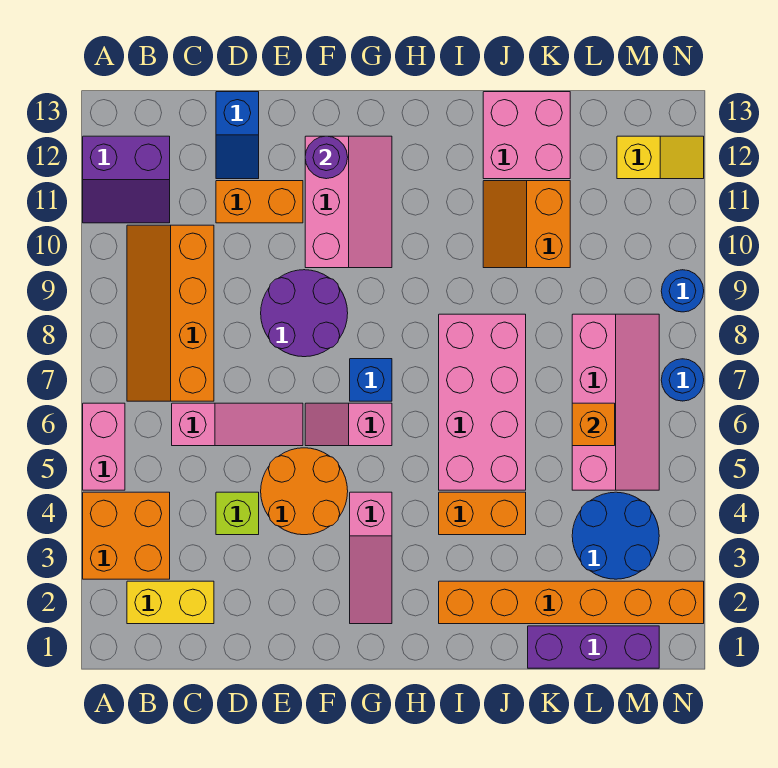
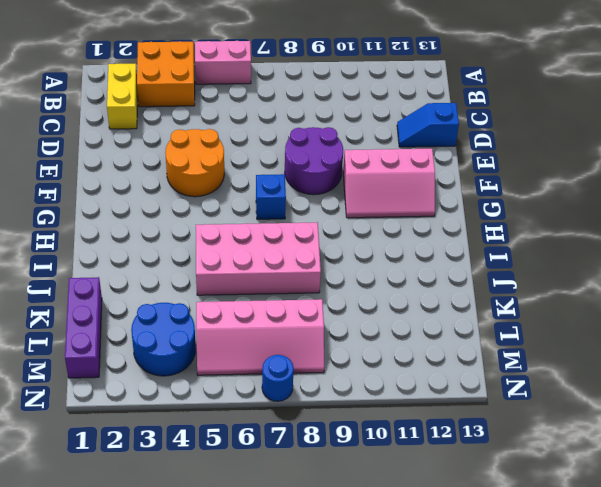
none -> purple slope A11:B12 level 1 top 12
none -> orange slope B7:C10 level 1 top C
none -> pink slope C6:E6 level 1 top C

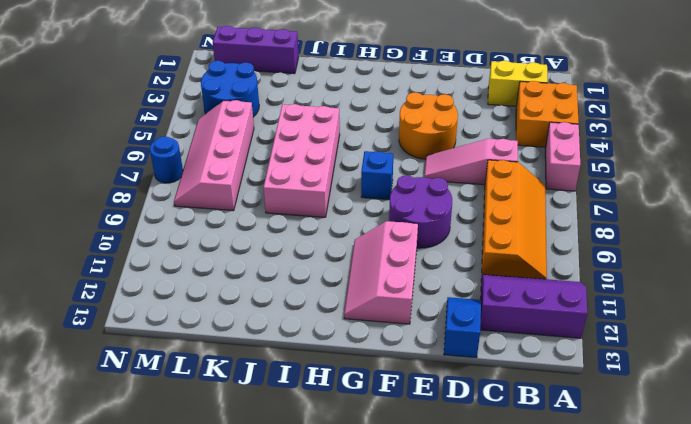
purple slope A11:C12 level 1 top 12 -> purple slope A11:B12 level 1 top 12
none -> lime brick D4 level 1
none -> orange brick D11:E11 level 1
none -> pink slope F6:G6 level 1 top G

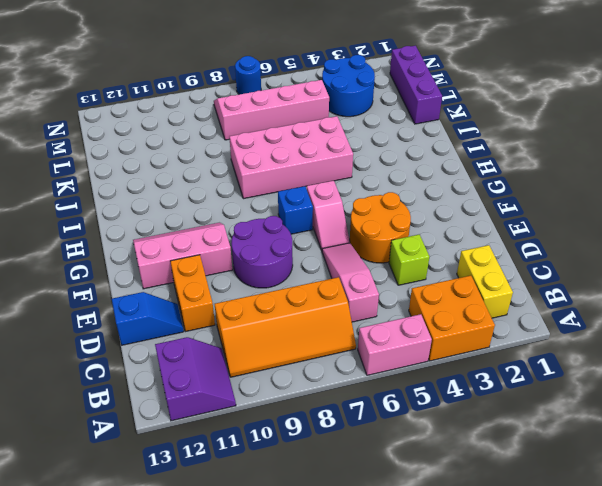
none -> pink slope G2:G4 level 1 top 4
none -> orange brick I2:N2 level 1
none -> orange brick I4:J4 level 1

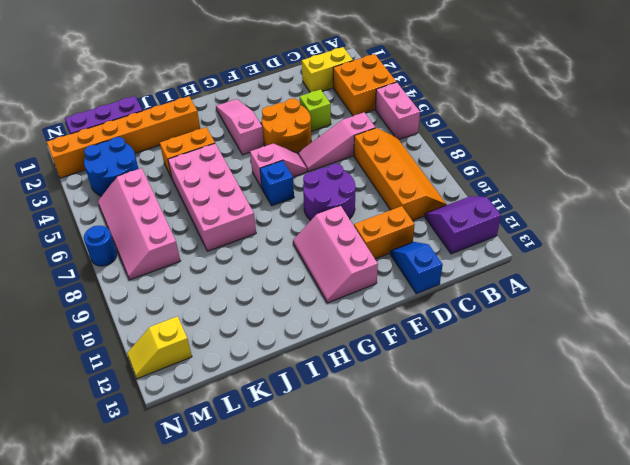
none -> orange slope J10:K11 level 1 top K
none -> pink brick J12:K13 level 1
none -> blue round brick N9 level 1

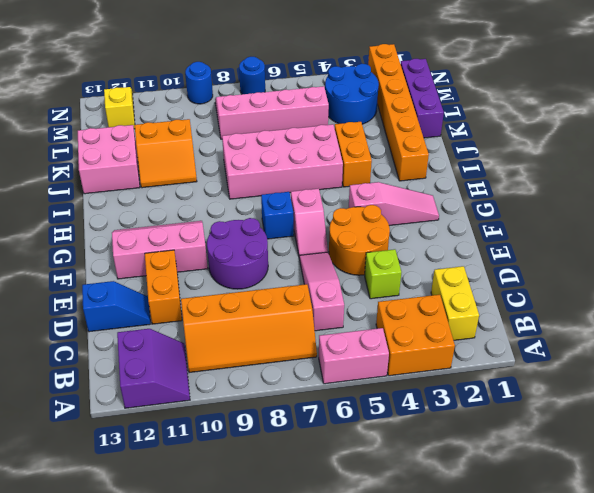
none -> purple round brick F12 level 2
none -> orange brick L6 level 2

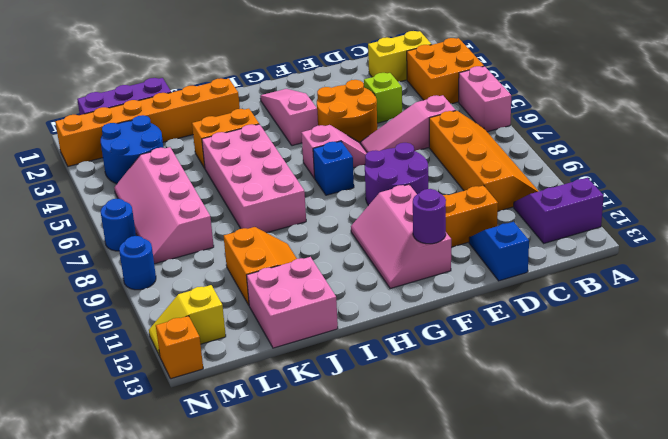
orange brick N13 level 1 -> orange brick L6 level 2

